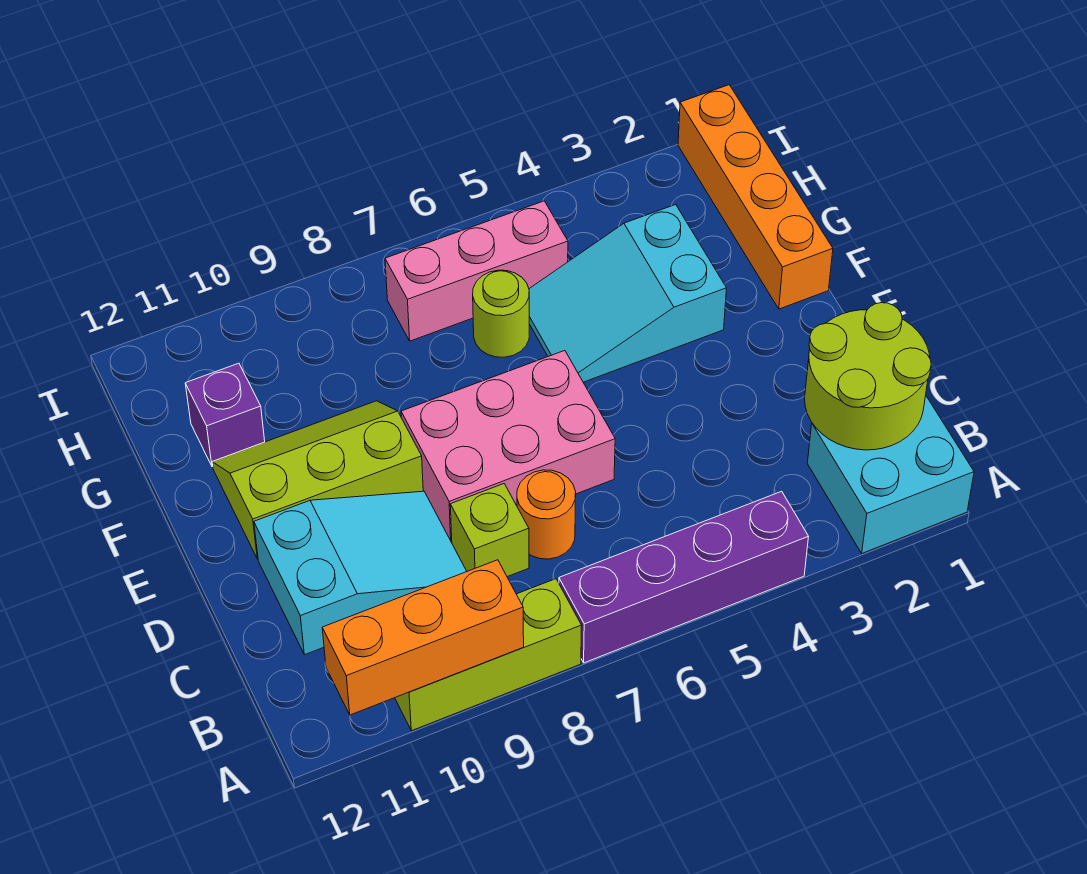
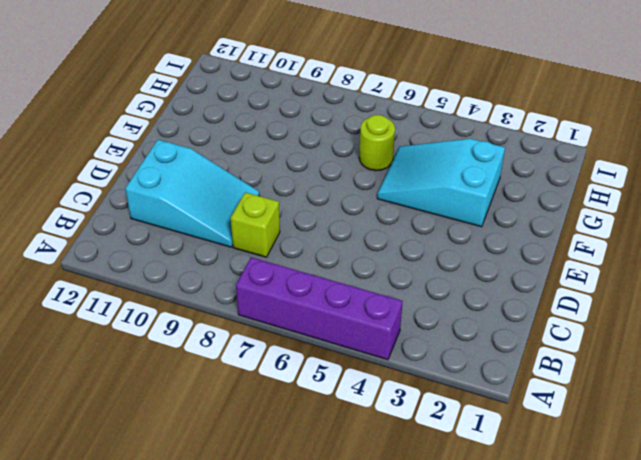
none -> cyan brick A1:B2 level 1
none -> lime brick A8:A10 level 1
none -> orange round brick C7 level 1

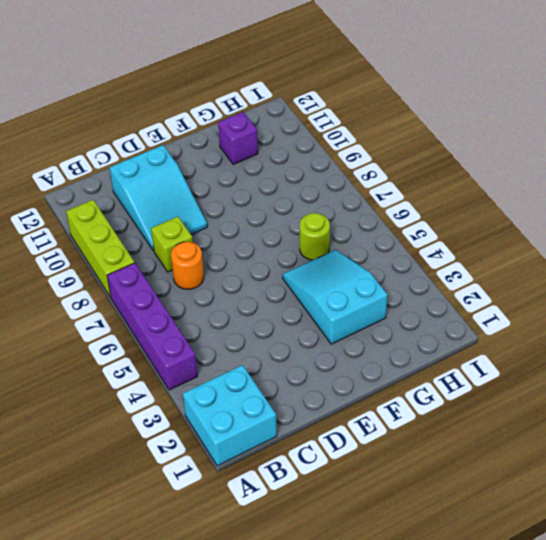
none -> pink brick D6:E8 level 1
none -> lime slope E9:F11 level 1 top E
none -> orange brick F1:I1 level 1

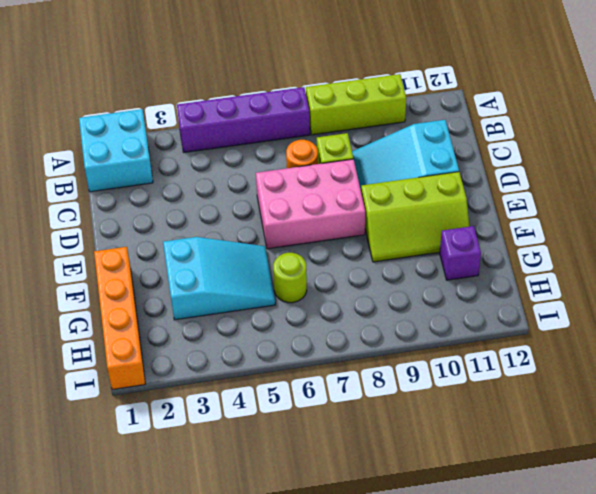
none -> pink brick H5:H7 level 1
none -> orange brick A9:A11 level 2
none -> lime round brick B1:C2 level 2

